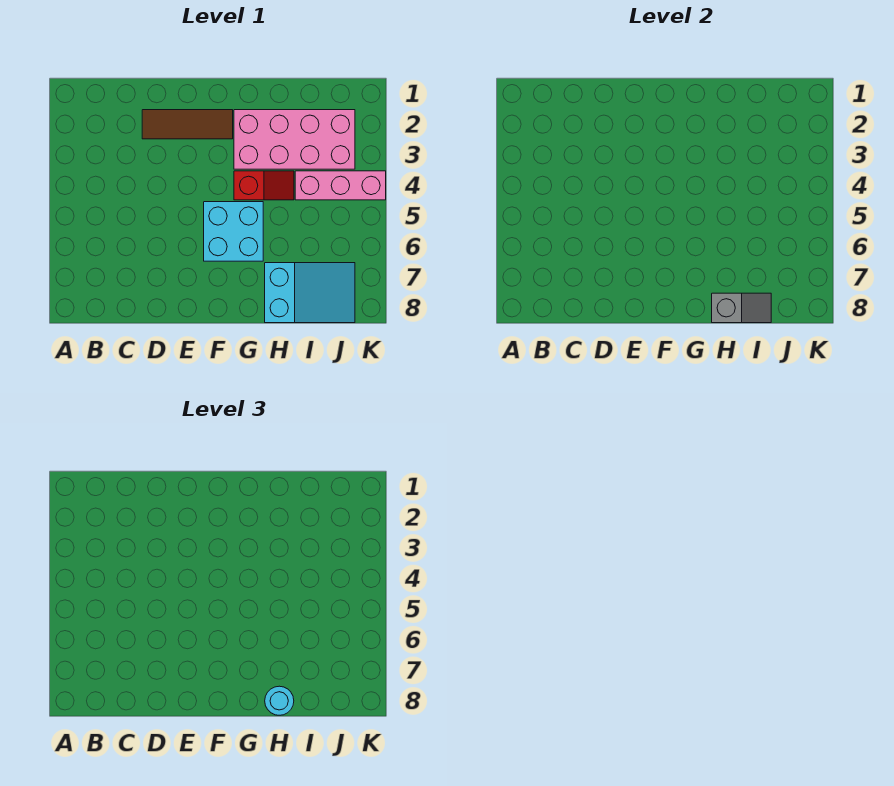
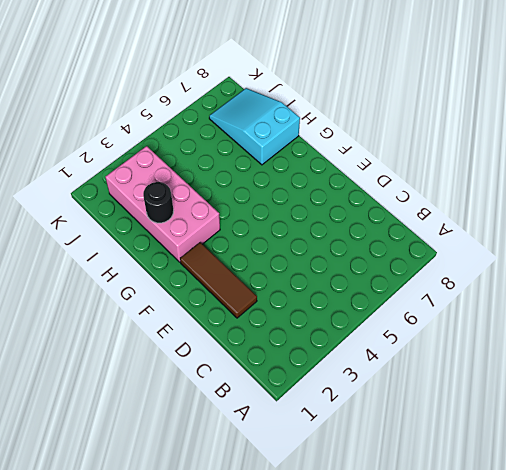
black round brick H2 level 2 -> none
none -> cyan brick F5:G6 level 1
none -> red slope G4:H4 level 1 top G

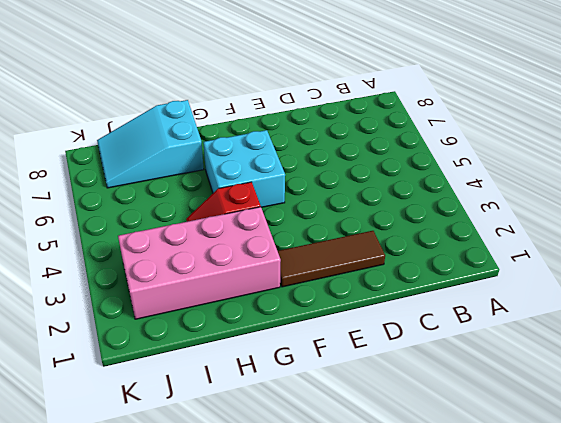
none -> pink brick I4:K4 level 1
none -> grey slope H8:I8 level 2 top H

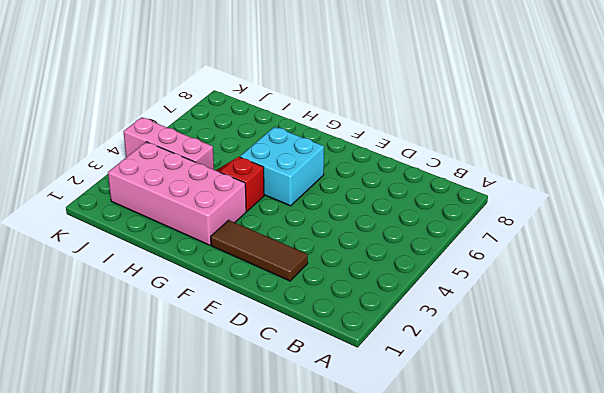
none -> cyan slope H7:J8 level 1 top H
none -> grey slope H8:I8 level 2 top H

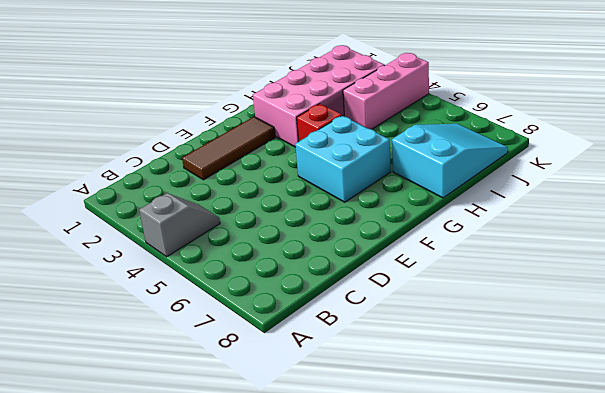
grey slope A4:B4 level 1 top A -> grey slope H8:I8 level 2 top H
none -> cyan round brick H8 level 3

